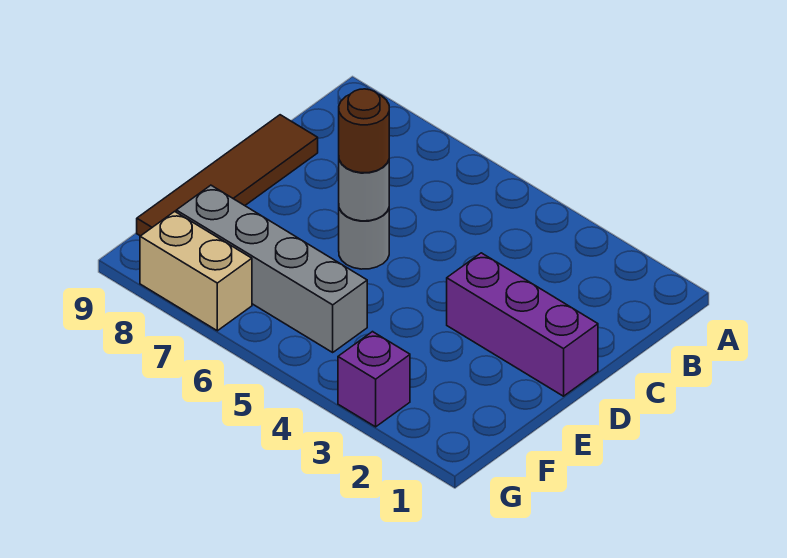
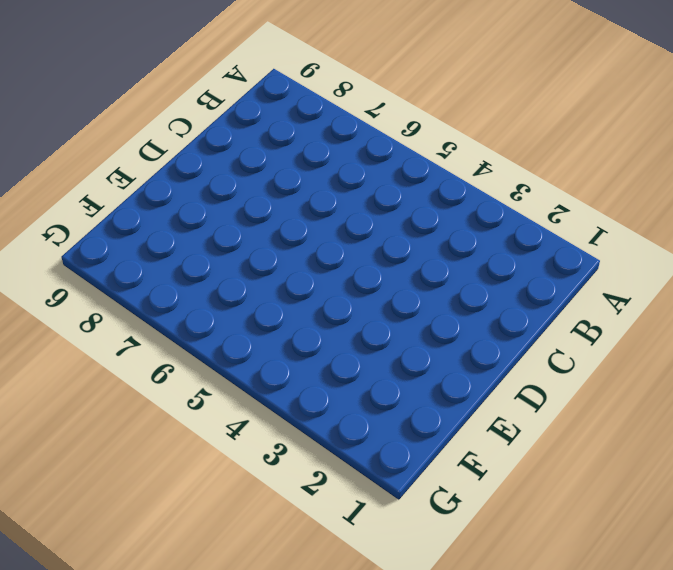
none -> brown tile C9:F9 level 1
none -> purple brick D1:D3 level 1

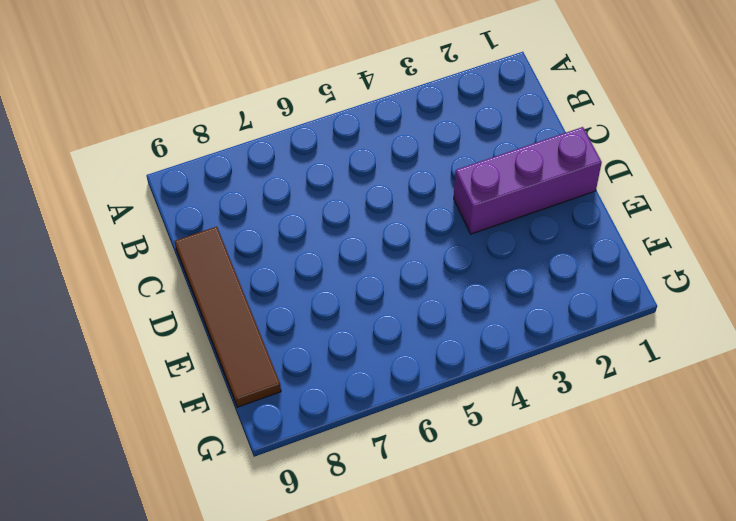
none -> grey round brick D6 level 1
none -> grey brick F5:F8 level 1

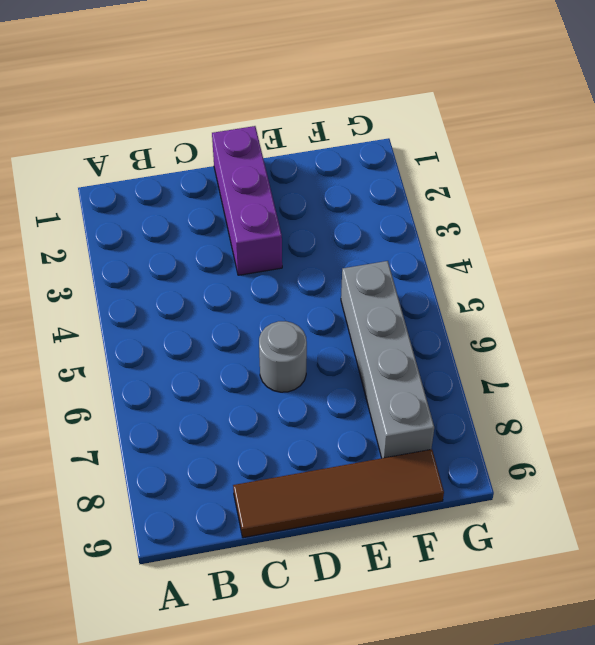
none -> purple brick G3 level 1
none -> tan brick G7:G8 level 1

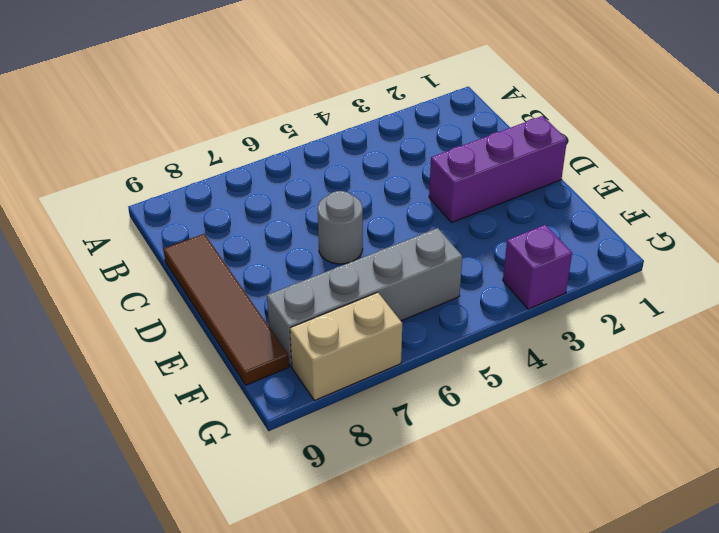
none -> grey round brick D6 level 2
none -> brown round brick D6 level 3

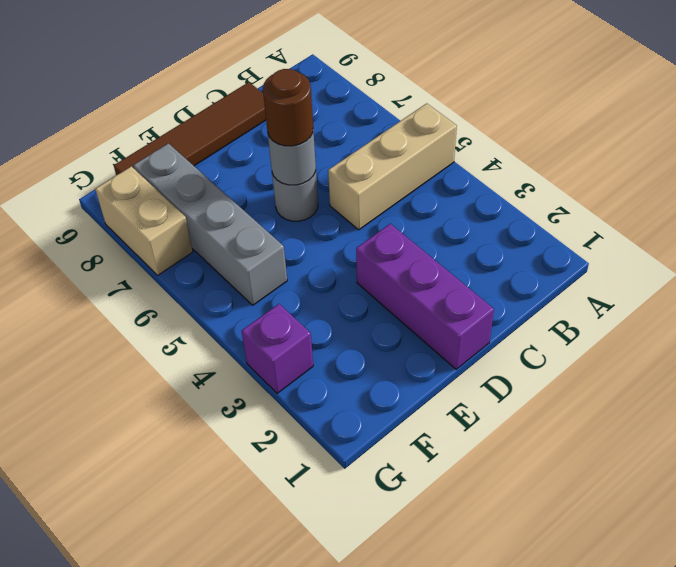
tan brick A5:C5 level 1 -> none

